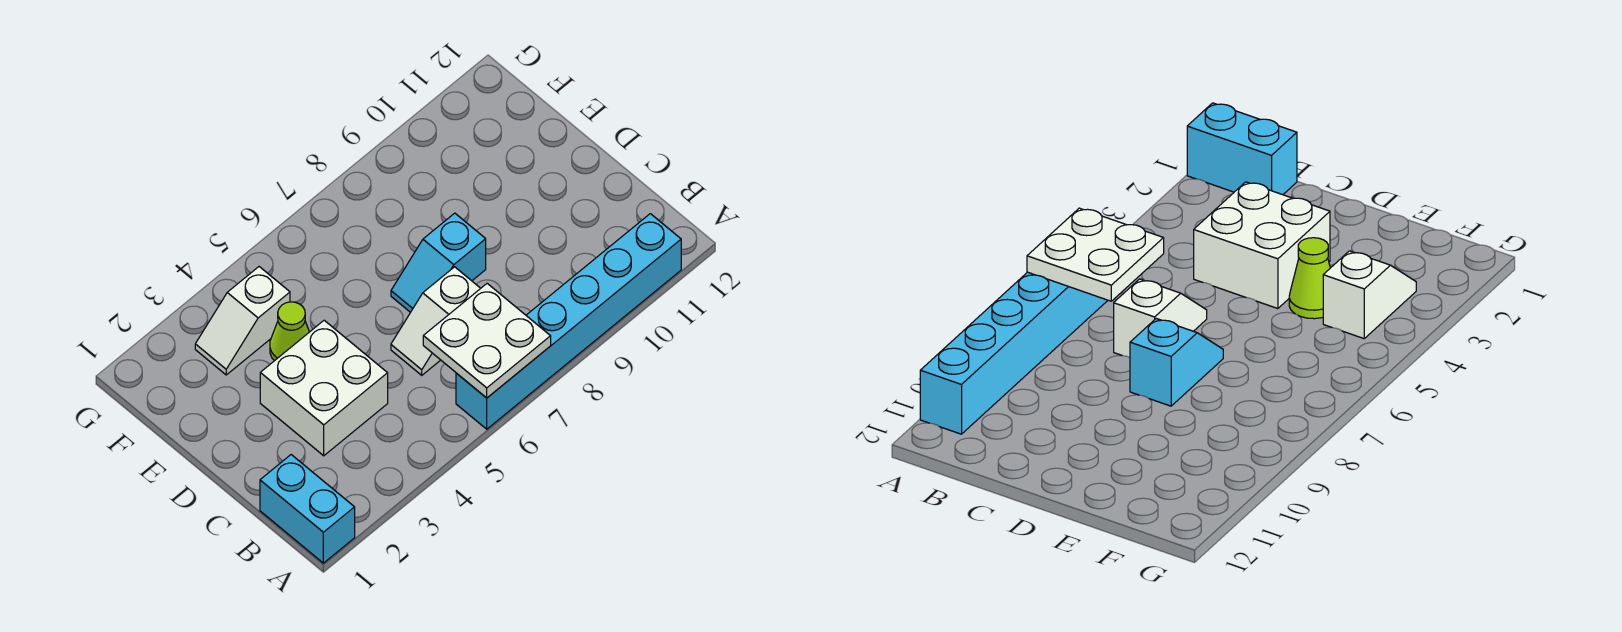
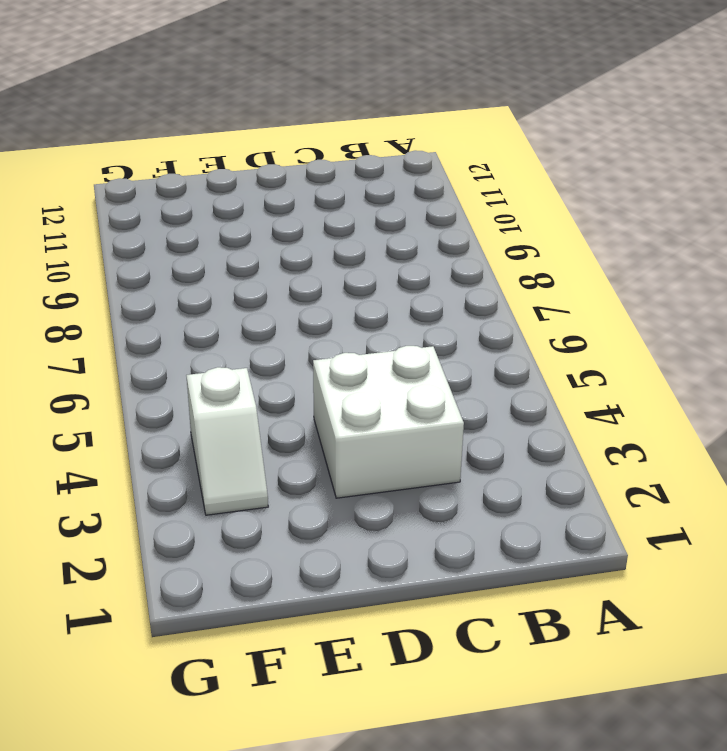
none -> cyan brick A1:B1 level 1
none -> cyan brick A6:A11 level 1

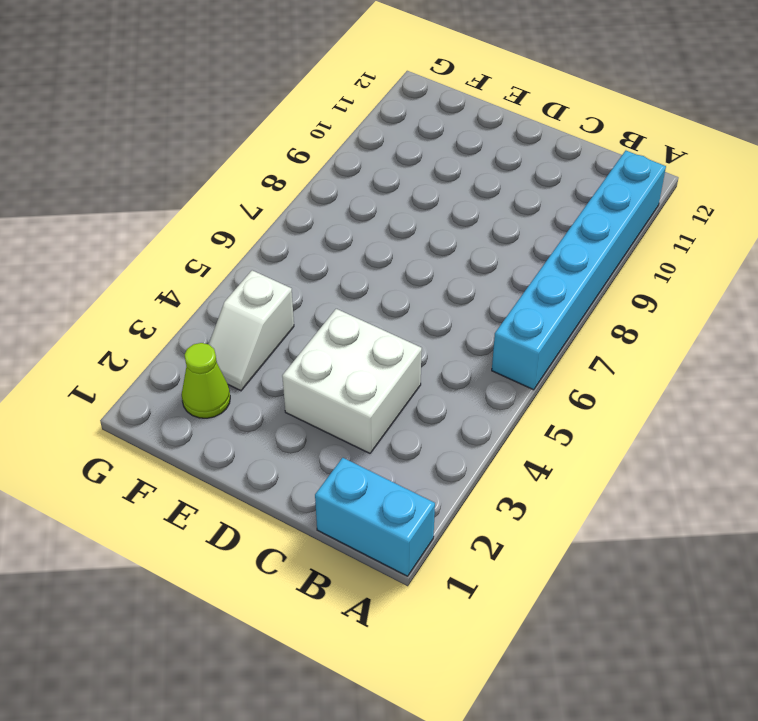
lime cone F2 level 1 -> lime cone E4 level 1
none -> white slope C6:C7 level 1 top 7
none -> cyan slope D7:D8 level 1 top 8

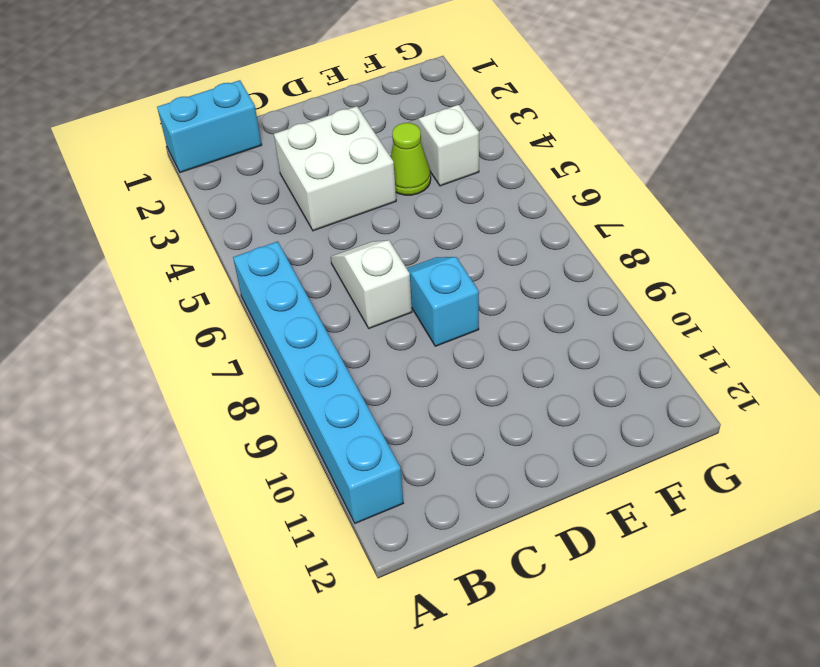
none -> white plate A6:B7 level 2

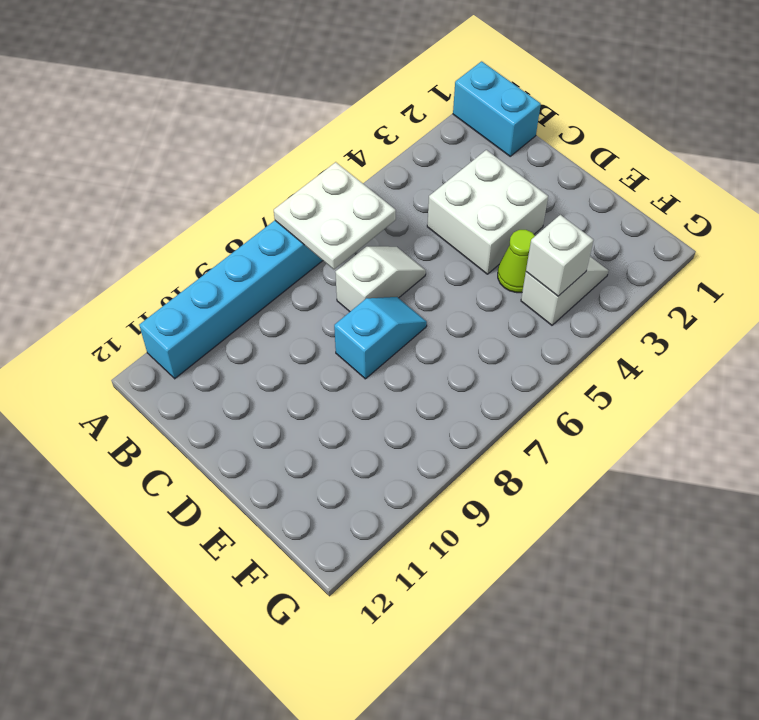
white brick F4 level 2 -> none

